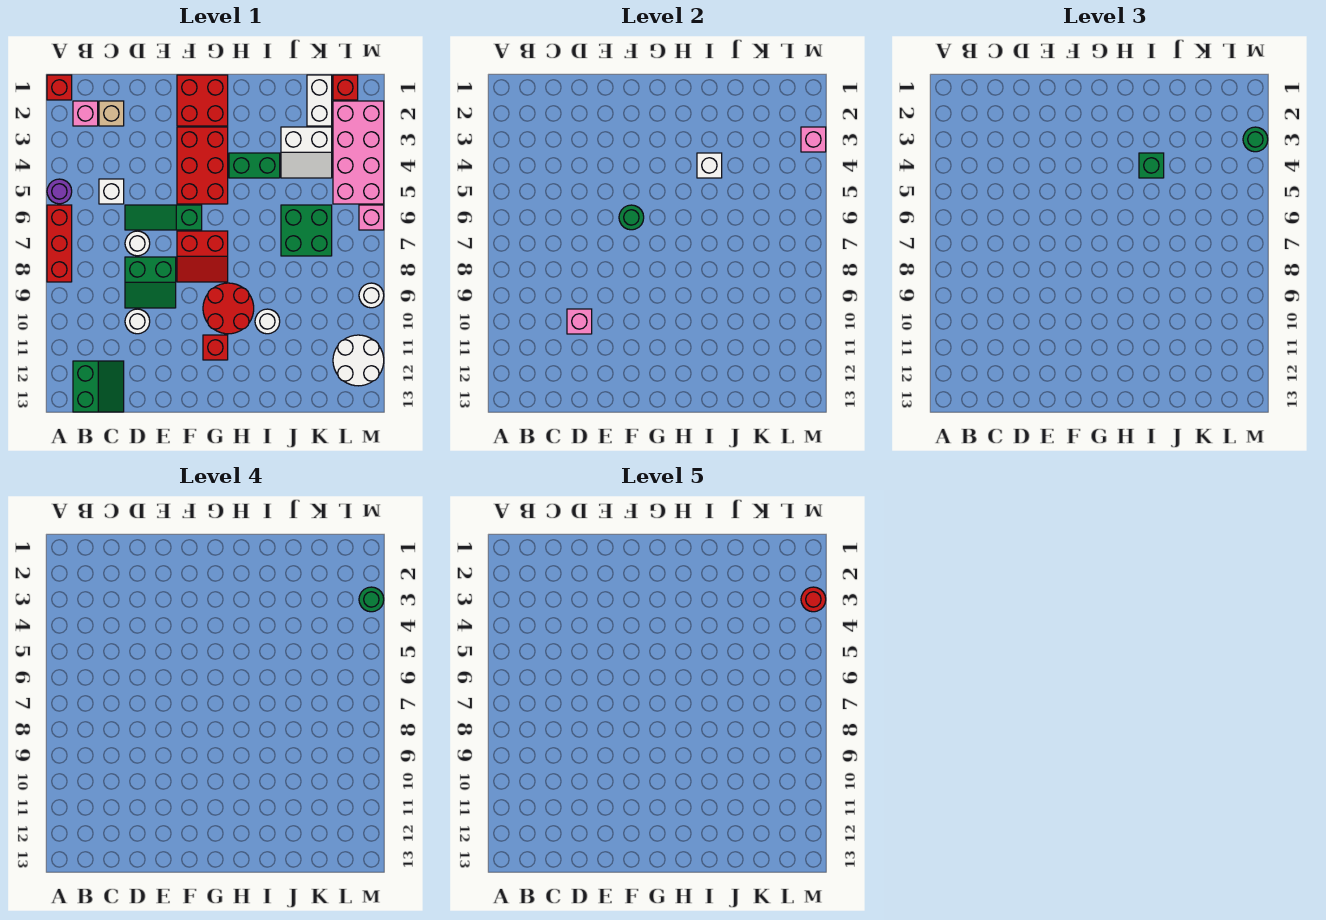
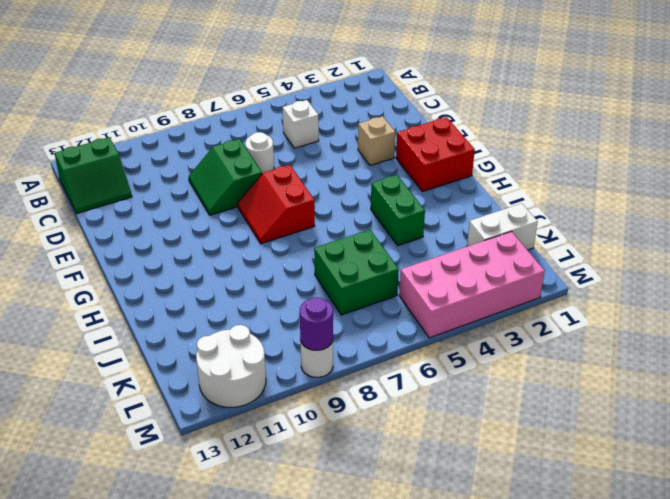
tan brick E3 level 1 -> tan brick C2 level 1
purple round brick M9 level 2 -> purple round brick A5 level 1
none -> red brick A1 level 1
none -> red brick A6:A8 level 1
none -> pink brick B2 level 1
none -> green slope D6:F6 level 1 top F

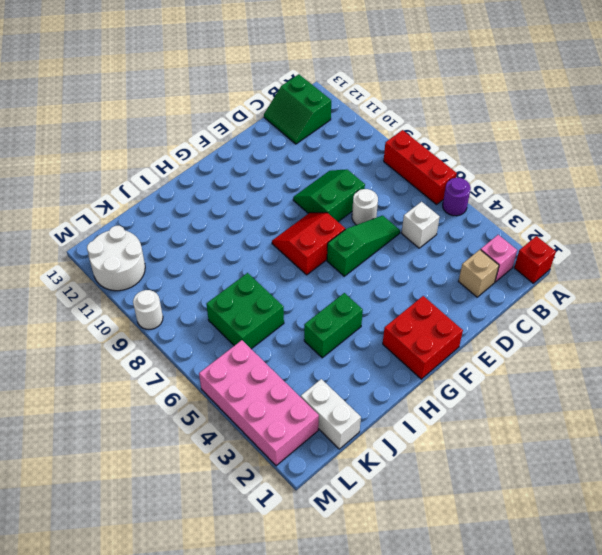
none -> white round brick D10 level 1
none -> red brick F3:G5 level 1
none -> red round brick G9:H10 level 1
none -> red brick G11 level 1

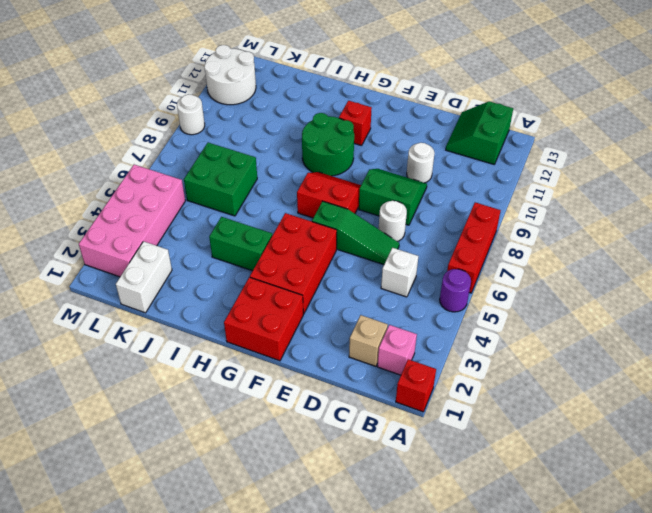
green round brick G9:H10 level 1 -> red round brick G9:H10 level 1
none -> white round brick I10 level 1
none -> white slope J3:K4 level 1 top 3
none -> red brick L1 level 1
none -> pink brick M6 level 1

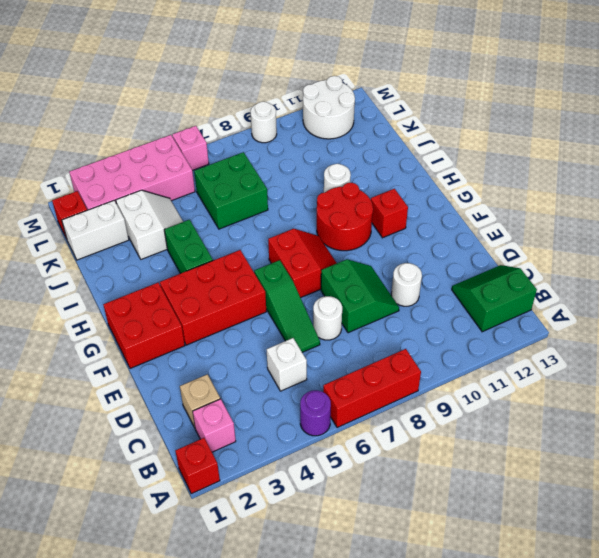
none -> pink brick D10 level 2
none -> green round brick F6 level 2
none -> white brick I4 level 2
none -> pink brick M3 level 2

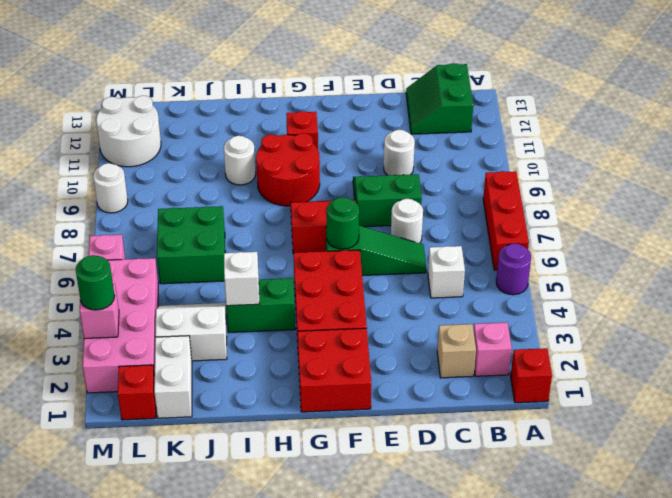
none -> pink brick D10 level 2
none -> green brick I4 level 3
none -> green round brick M3 level 4
none -> red round brick M3 level 5

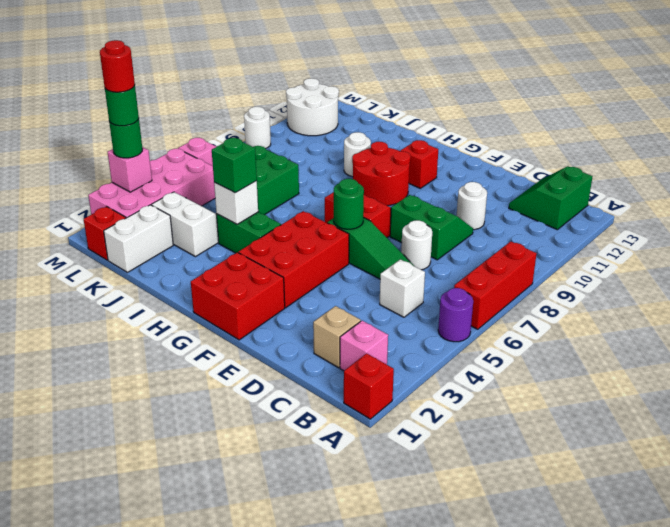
none -> pink brick D10 level 2

